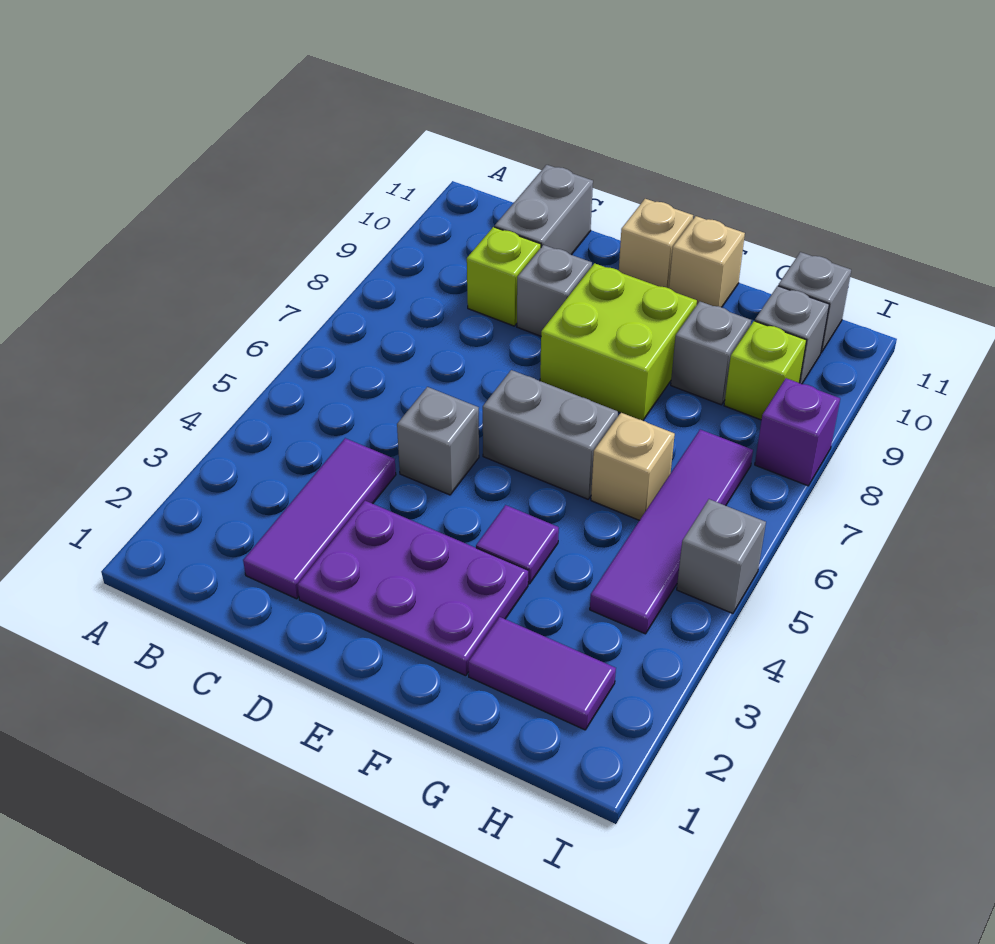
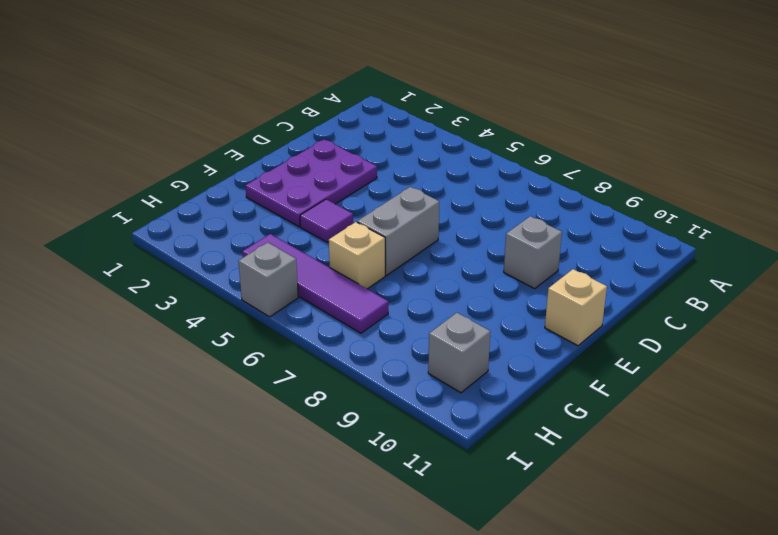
none -> purple tile C2:C4 level 1
none -> lime brick C9 level 1
none -> grey brick C10:C11 level 1

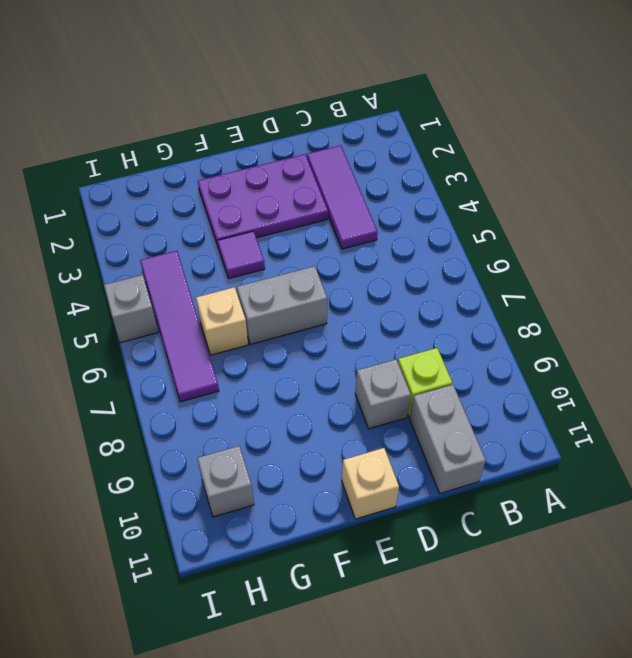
none -> grey brick D5 level 1
none -> lime brick E8:F9 level 1
none -> tan brick F11 level 1

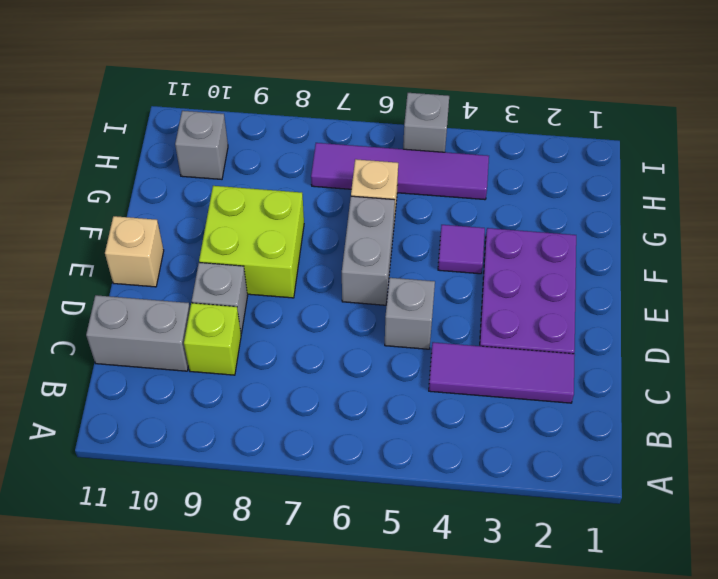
none -> tan brick F11 level 1
none -> purple tile G2:H2 level 1
none -> grey brick G9 level 1

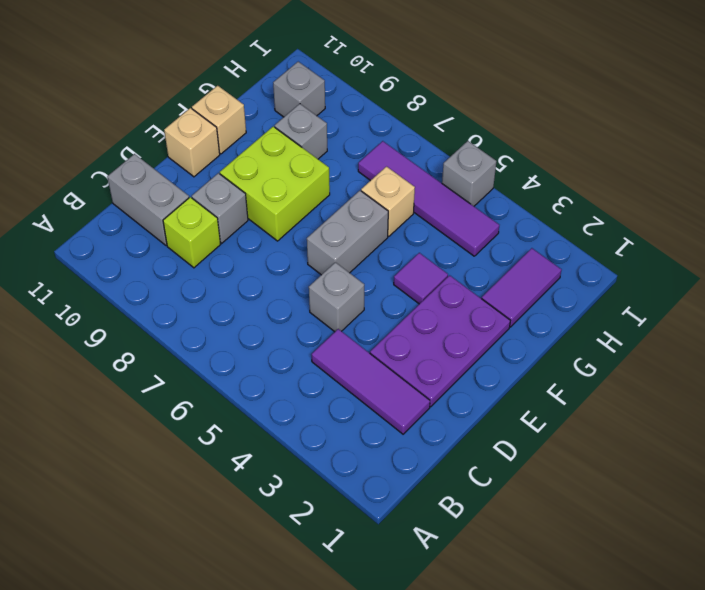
none -> lime brick H9 level 1
none -> grey brick H11 level 1
none -> purple brick I8 level 1

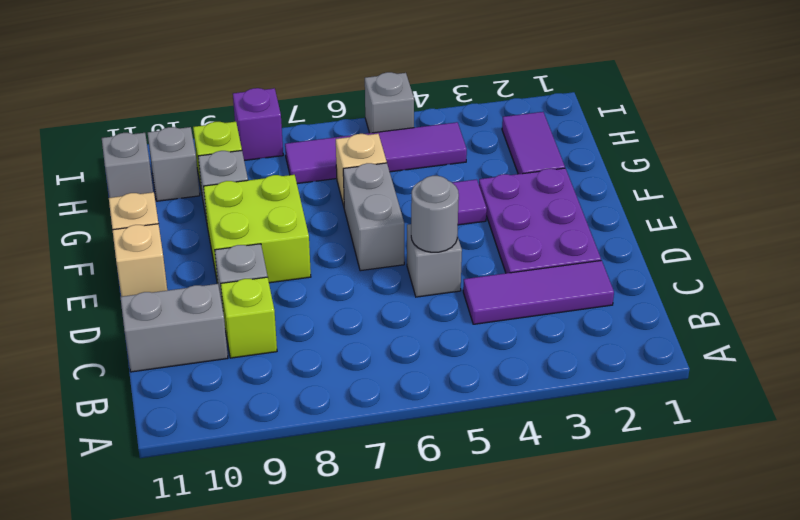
grey round brick D5 level 2 -> none

